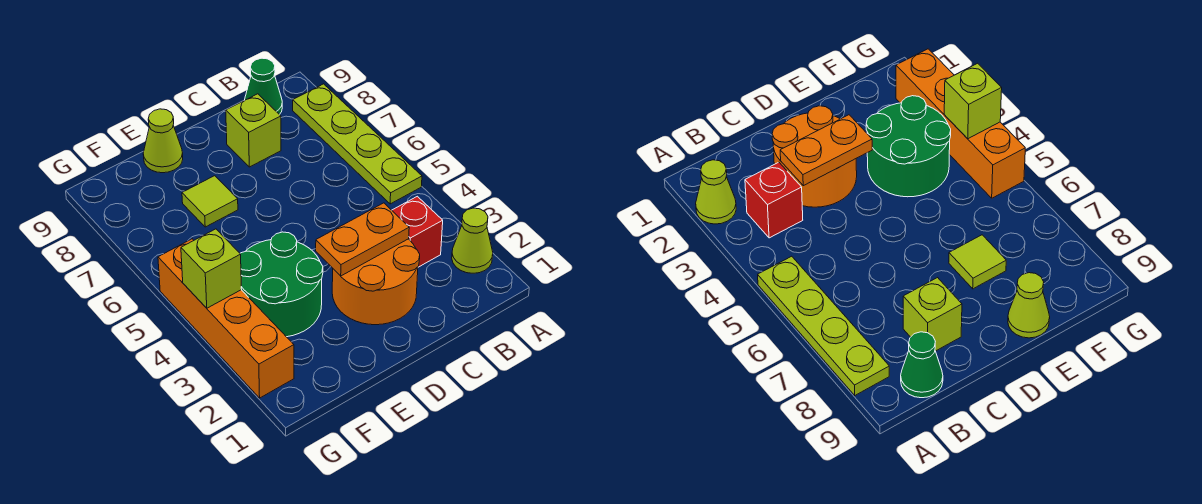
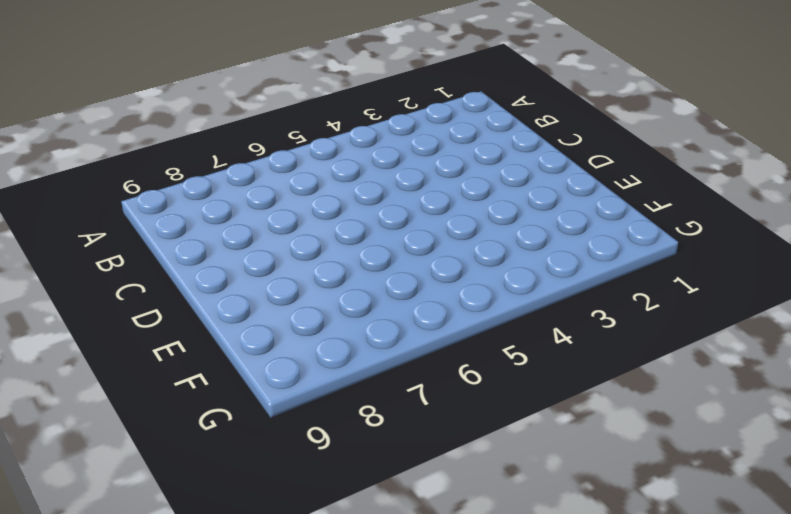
none -> lime cone A2 level 1
none -> lime plate A5:A8 level 1
none -> red brick B3 level 1

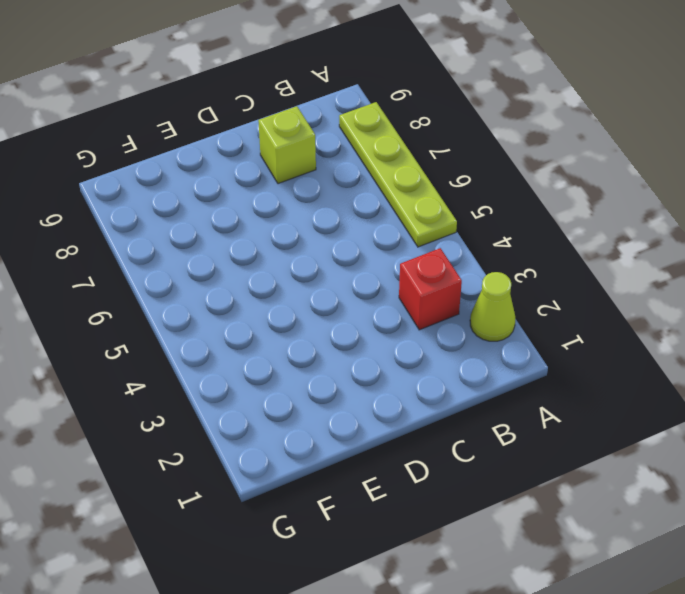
none -> green cone B9 level 1
none -> orange round brick C2:D3 level 1
none -> green round brick E3:F4 level 1

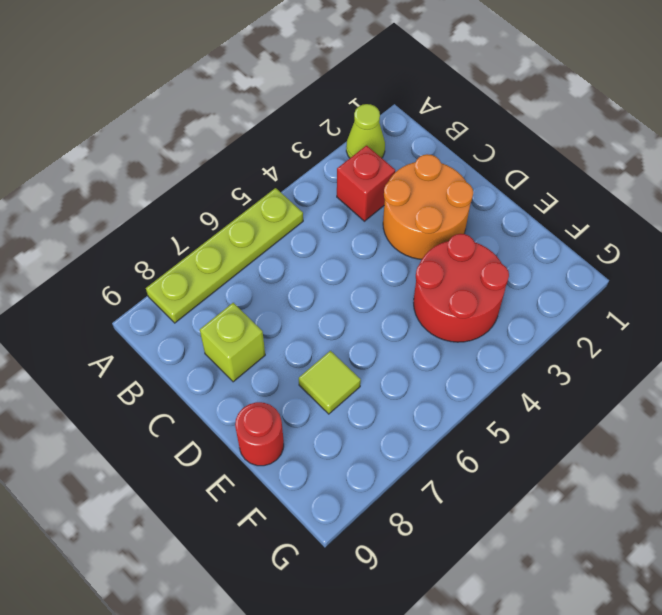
red round brick E3:F4 level 1 -> green round brick E3:F4 level 1
red round brick E9 level 1 -> lime cone E9 level 1
none -> green cone B9 level 1
none -> orange brick G2:G5 level 1
none -> orange plate C3:D3 level 2

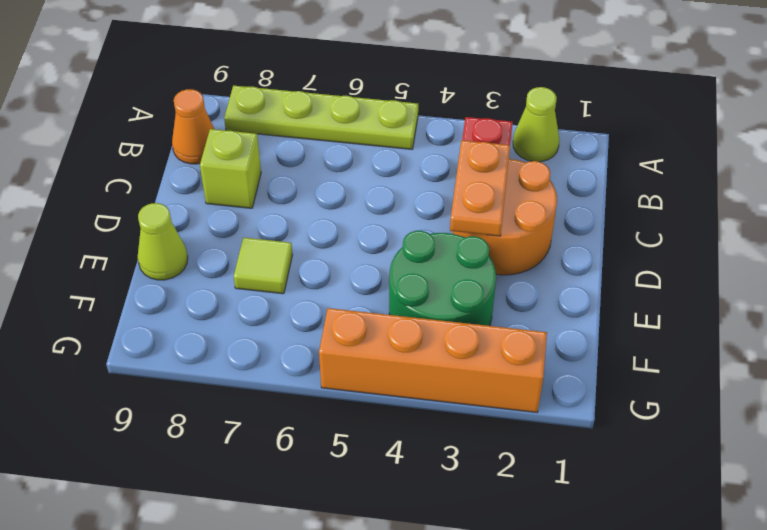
orange cone B9 level 1 -> green cone B9 level 1
none -> lime brick G4 level 2

